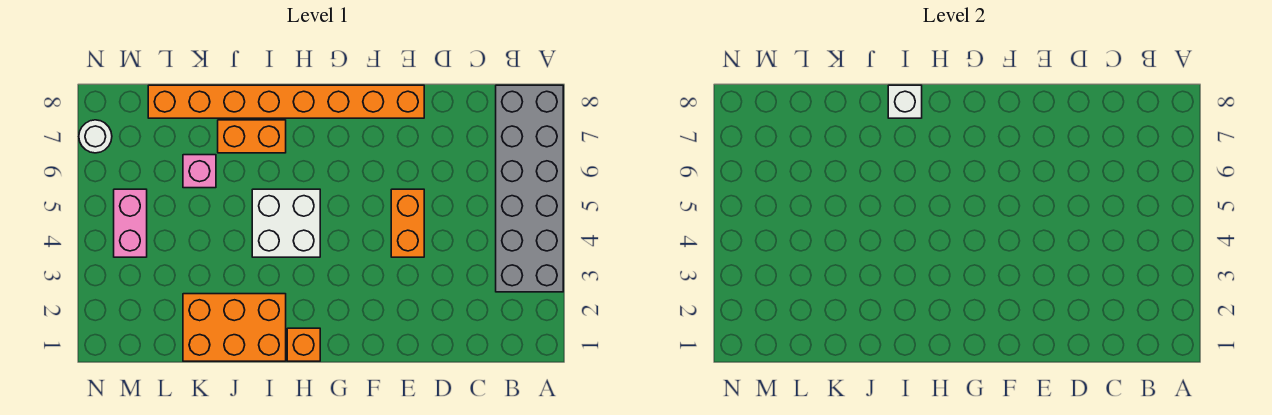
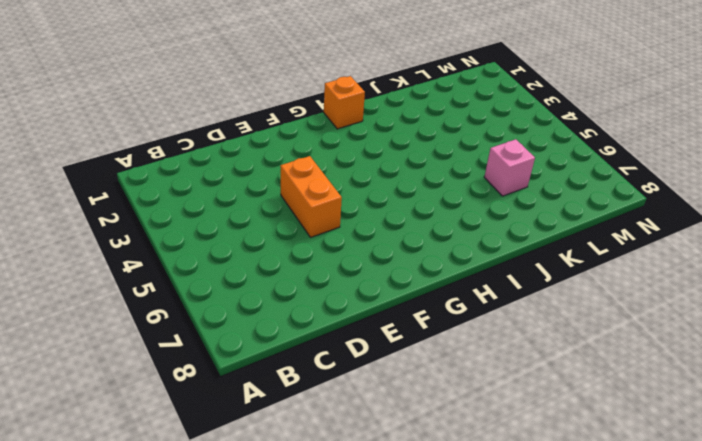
none -> grey brick A3:B8 level 1
none -> orange brick E8:L8 level 1

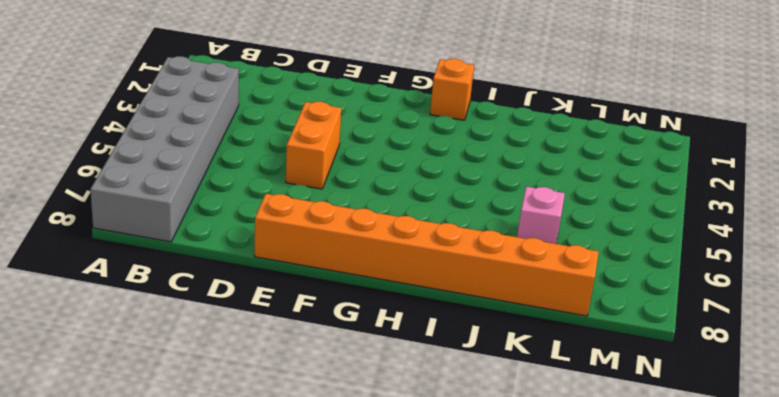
none -> white brick H4:I5 level 1
none -> orange brick I1:K2 level 1

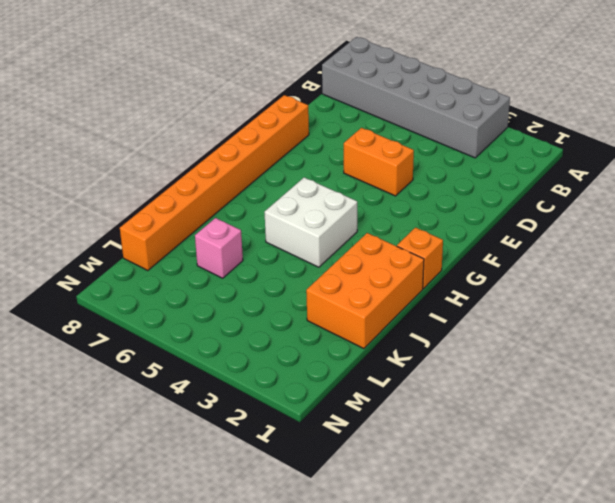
none -> orange brick I7:J7 level 1
none -> pink brick M4:M5 level 1

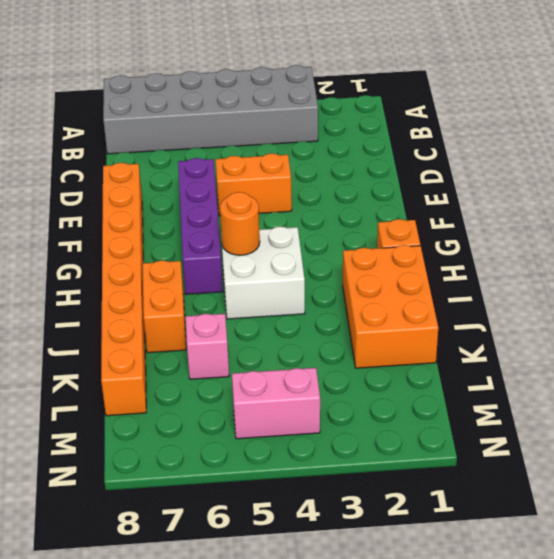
purple brick E6:H6 level 1 -> none
orange round brick H5 level 2 -> none
none -> white round brick N7 level 1
none -> white brick I8 level 2

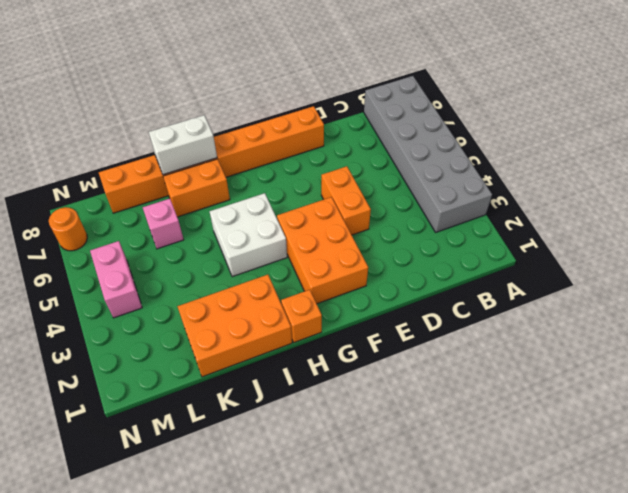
orange brick F2:G4 level 1 -> none
white brick I8:J8 level 2 -> white brick I8 level 2
orange round brick N7 level 1 -> white round brick N7 level 1

